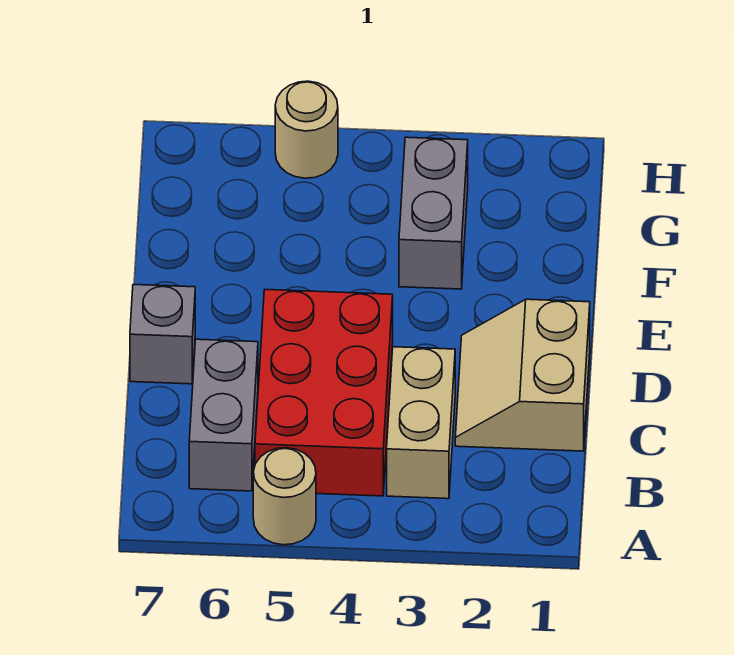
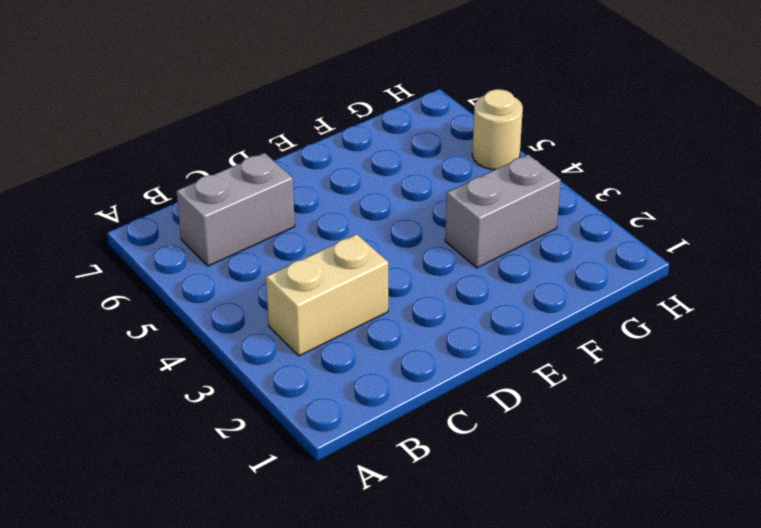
none -> tan round brick A5 level 1
none -> red brick B4:D5 level 1

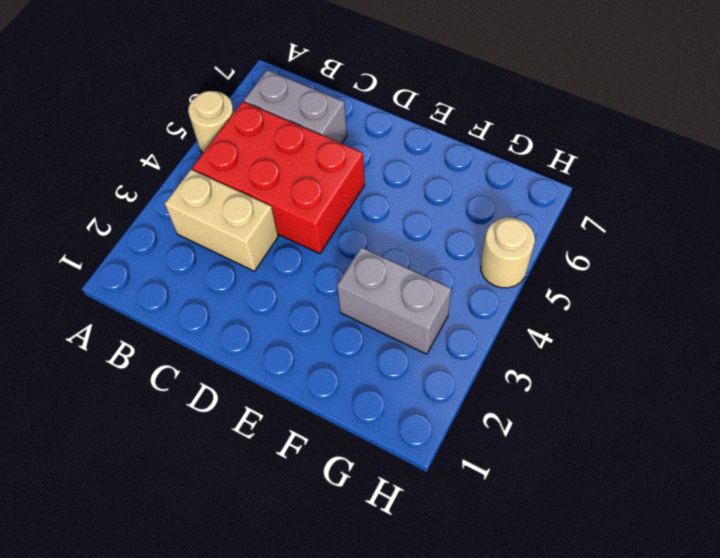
none -> tan slope C1:D2 level 1 top 1
none -> grey brick D7 level 1

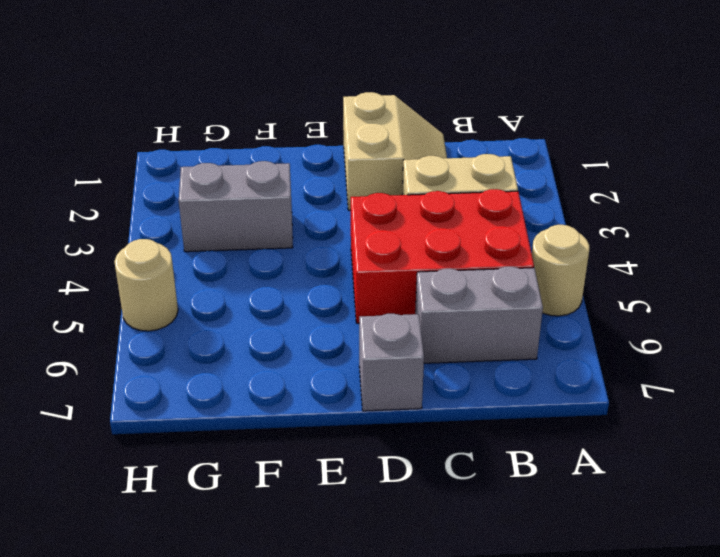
tan slope C1:D2 level 1 top D -> tan slope C1:D2 level 1 top 1

